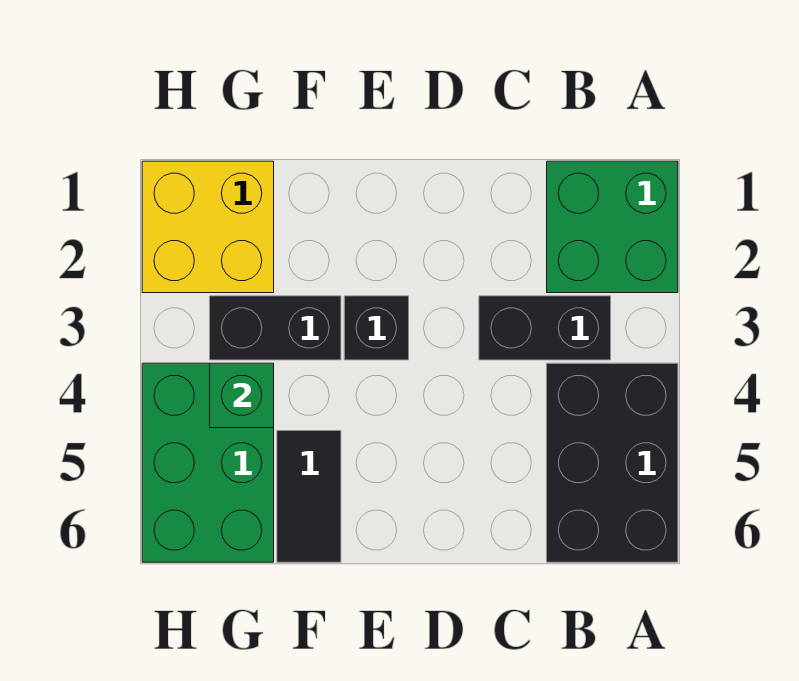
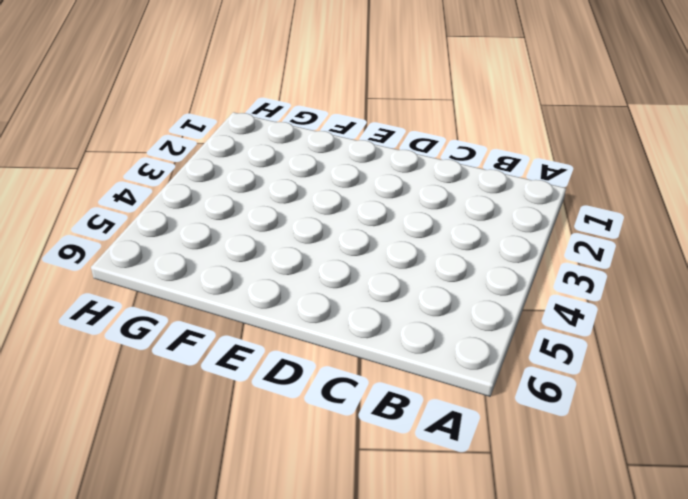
none -> green brick A1:B2 level 1
none -> black brick A4:B6 level 1

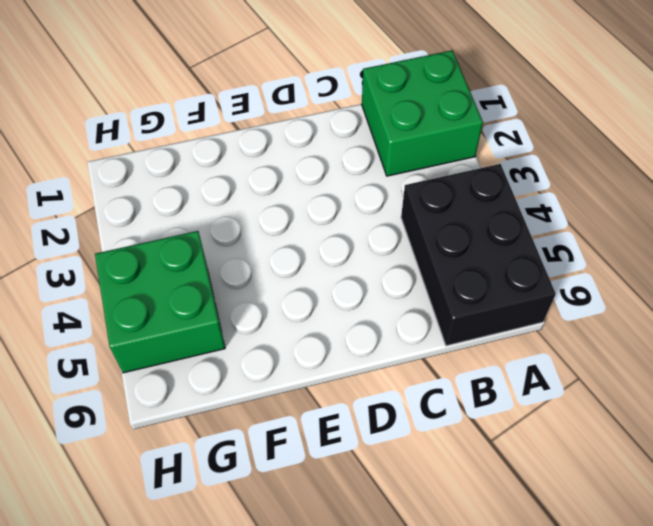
green brick G4:H5 level 1 -> green brick G4:H6 level 1
none -> black brick B3:C3 level 1
none -> black brick E3 level 1

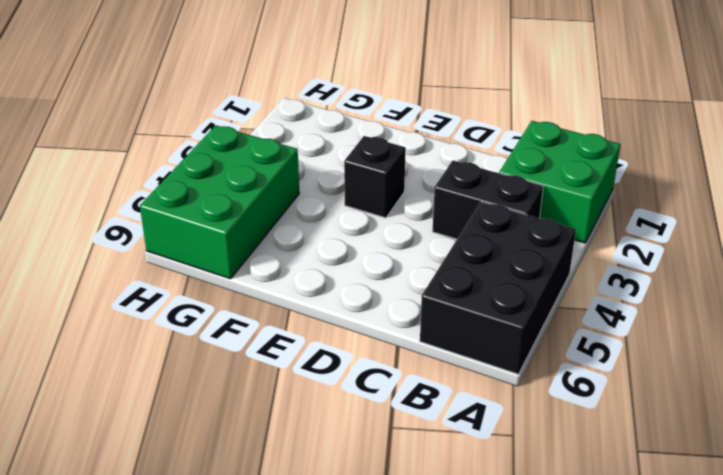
none -> black brick F3:G3 level 1
none -> black tile F5:F6 level 1

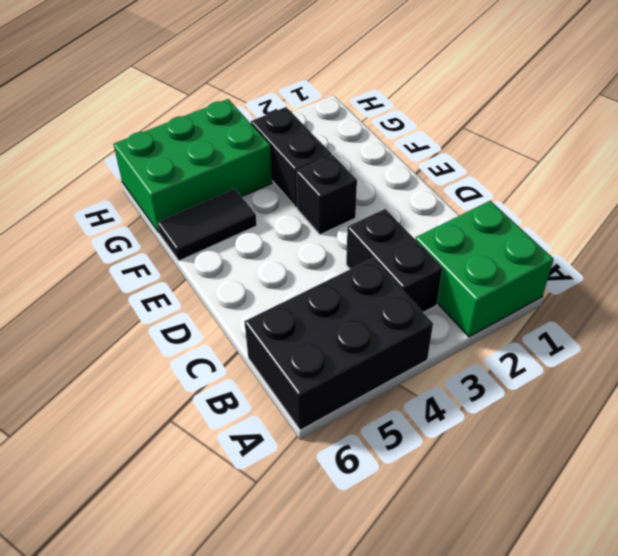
none -> yellow brick G1:H2 level 1
none -> green brick G4 level 2

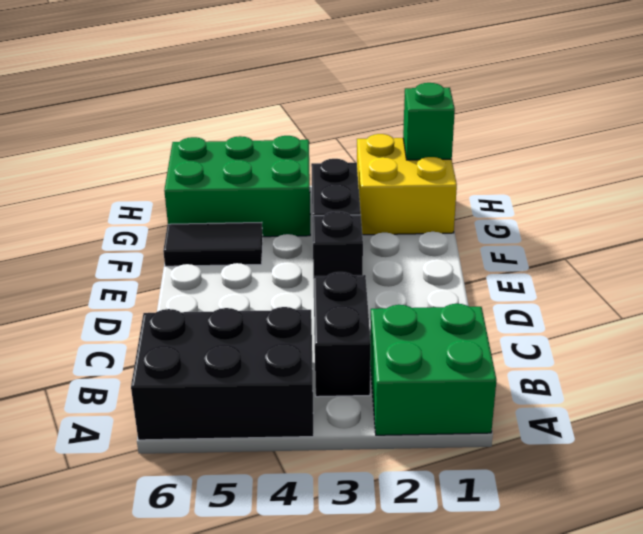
green brick H1 level 2 -> green brick G4 level 2

